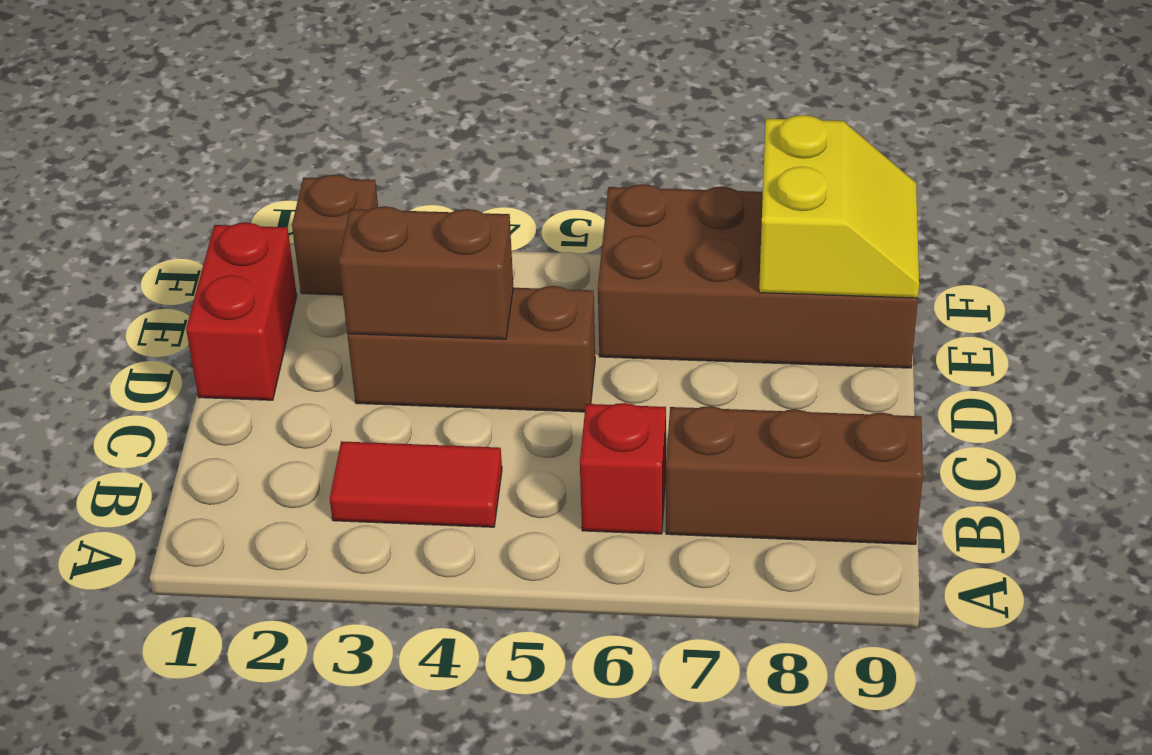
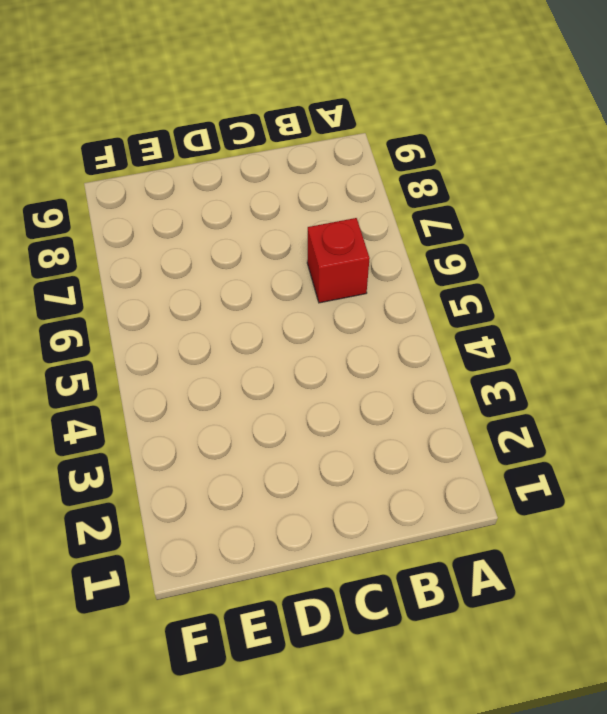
none -> red tile B3:B4 level 1
none -> brown brick B7:B9 level 1

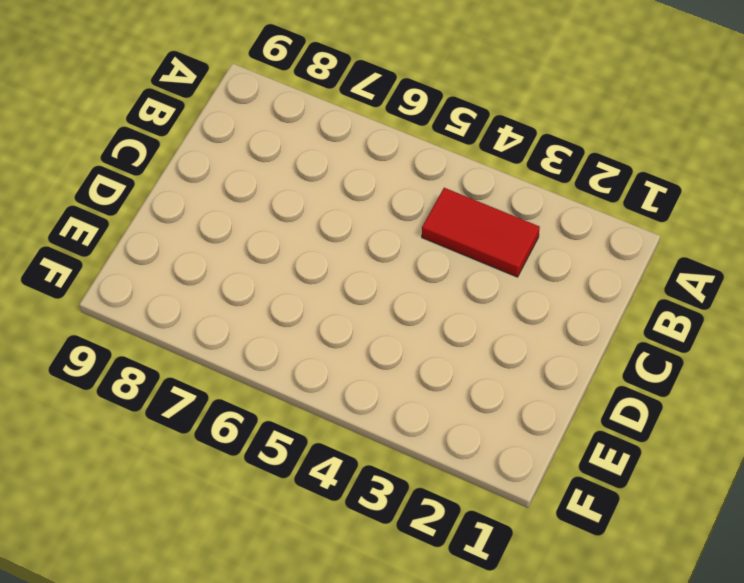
none -> red brick B6 level 1
none -> brown brick B7:B9 level 1

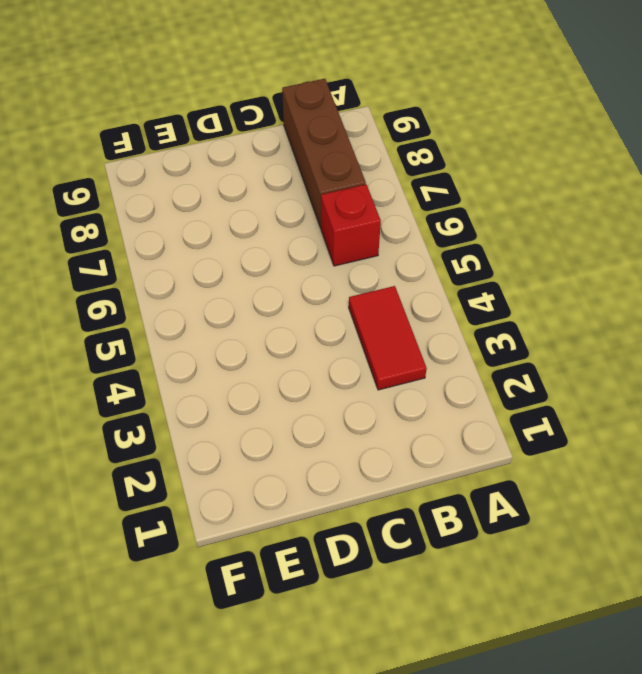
none -> red brick D1:E1 level 1
none -> brown brick D3:D5 level 1

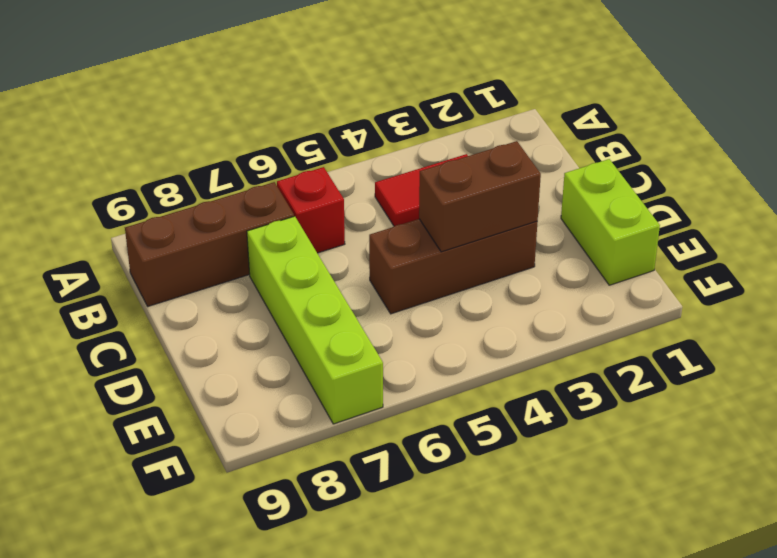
lime brick C7:F7 level 1 -> brown brick E6:F9 level 1
lime brick D1:E1 level 1 -> red brick D1:E1 level 1
none -> brown brick F2 level 1
none -> yellow slope E8:F9 level 2 top 8

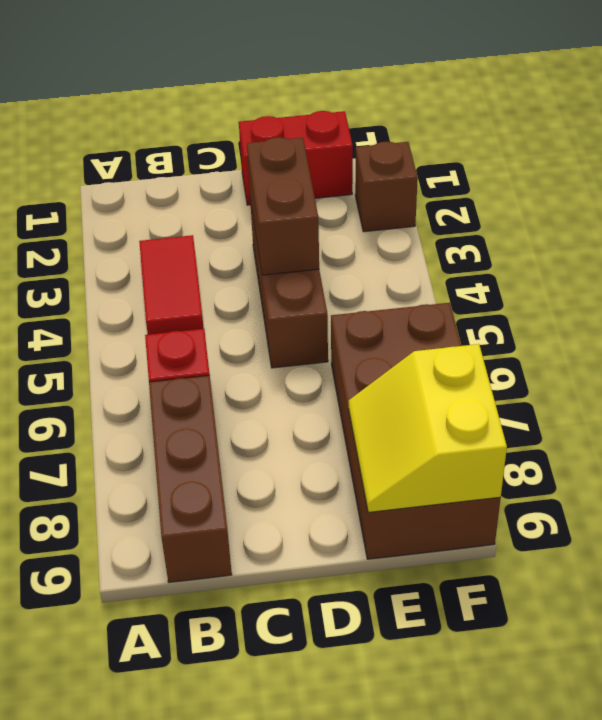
yellow slope E8:F9 level 2 top F -> yellow slope E8:F9 level 2 top 8

